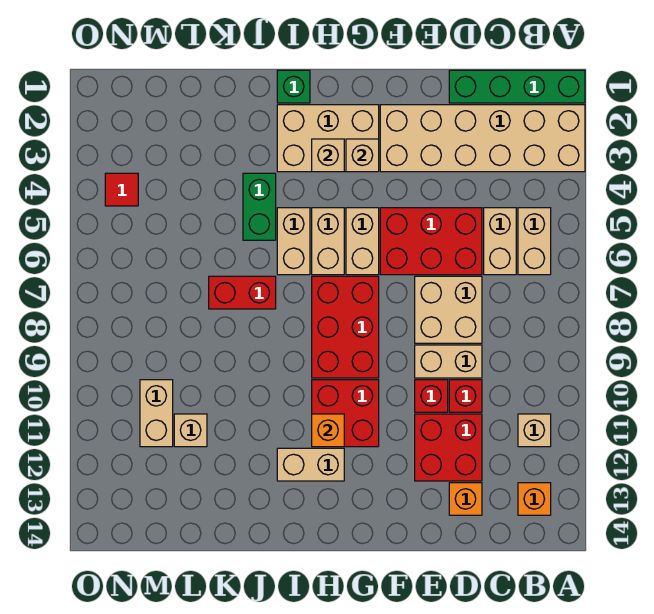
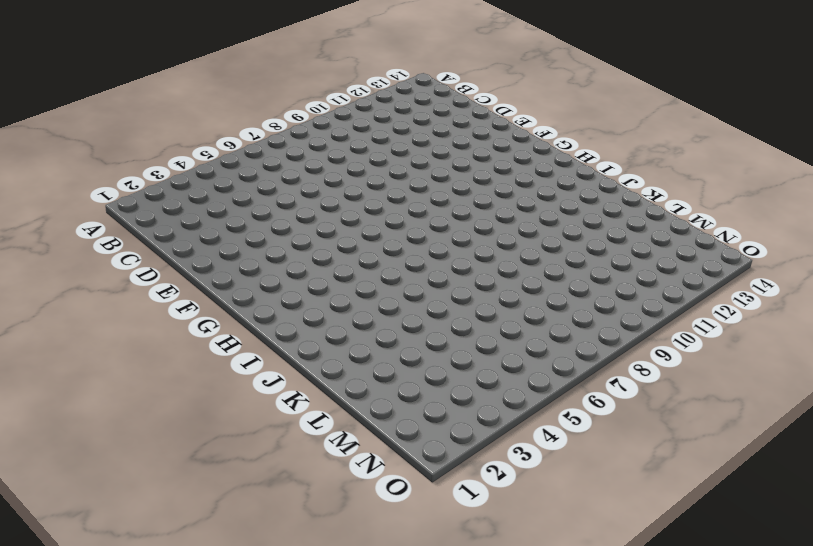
none -> green brick A1:D1 level 1
none -> tan brick A2:F3 level 1
none -> tan brick B5:B6 level 1

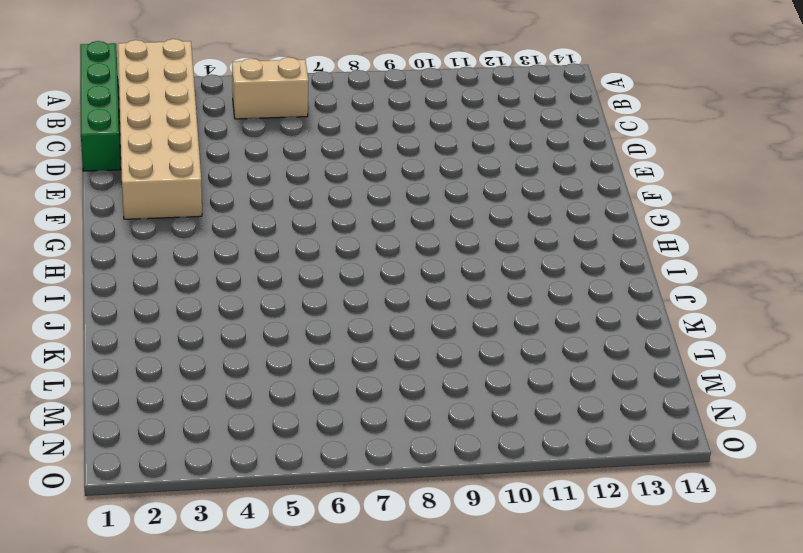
none -> tan brick B11 level 1
none -> orange brick B13 level 1
none -> tan brick C5:C6 level 1

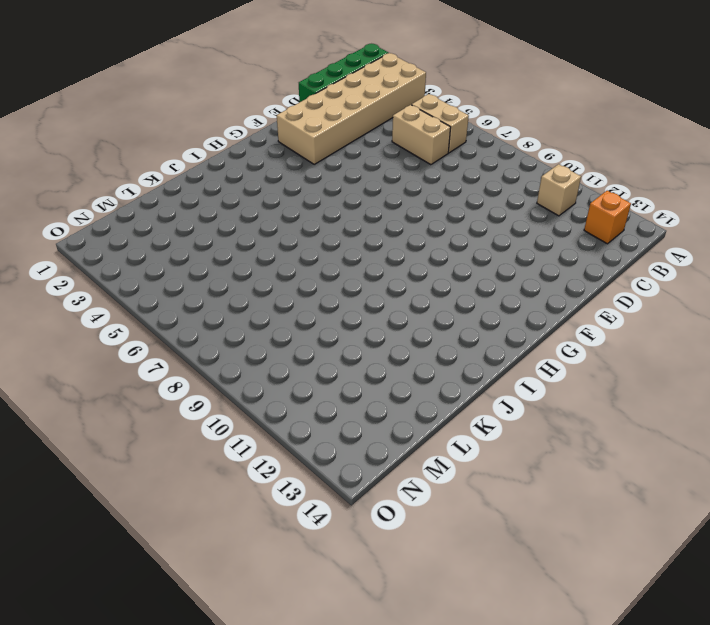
none -> red brick D5:F6 level 1
none -> tan brick D7:E8 level 1
none -> tan brick D9:E9 level 1

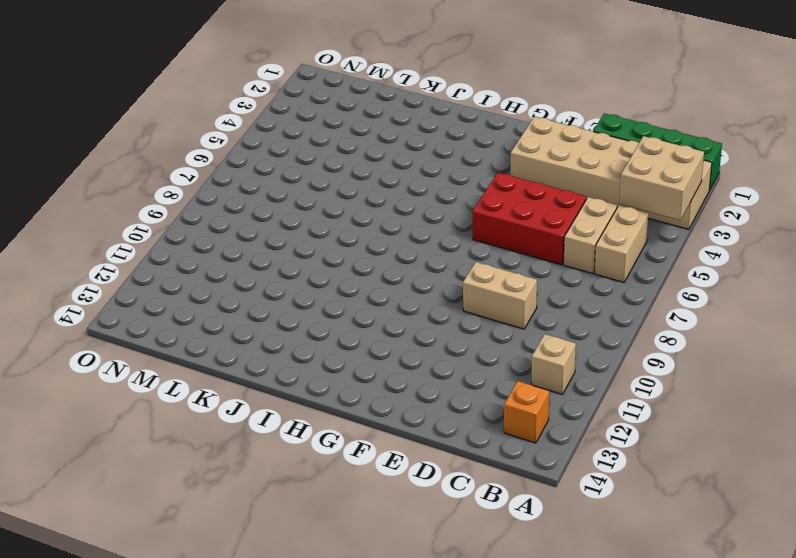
tan brick A3:B4 level 2 -> tan brick D7:E8 level 1
none -> red brick D10 level 1
none -> red brick D11:E12 level 1
none -> orange brick D13 level 1

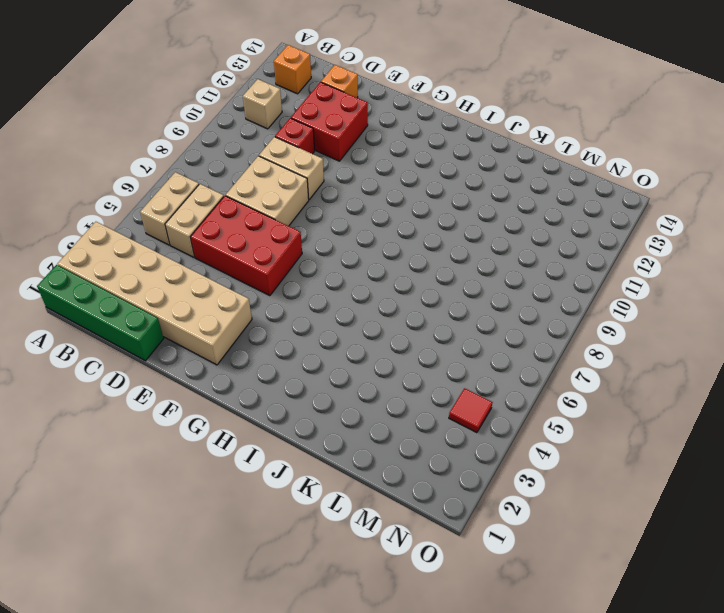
none -> red brick E10 level 1
none -> tan brick G2:I3 level 1
none -> tan brick G5:G6 level 1

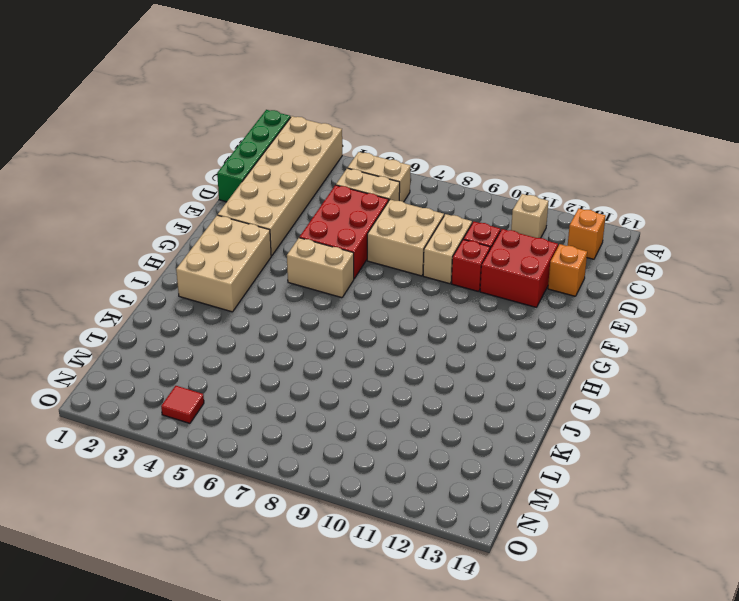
none -> red brick G7:H9 level 1
none -> red brick G10:H11 level 1
none -> tan brick H5:H6 level 1

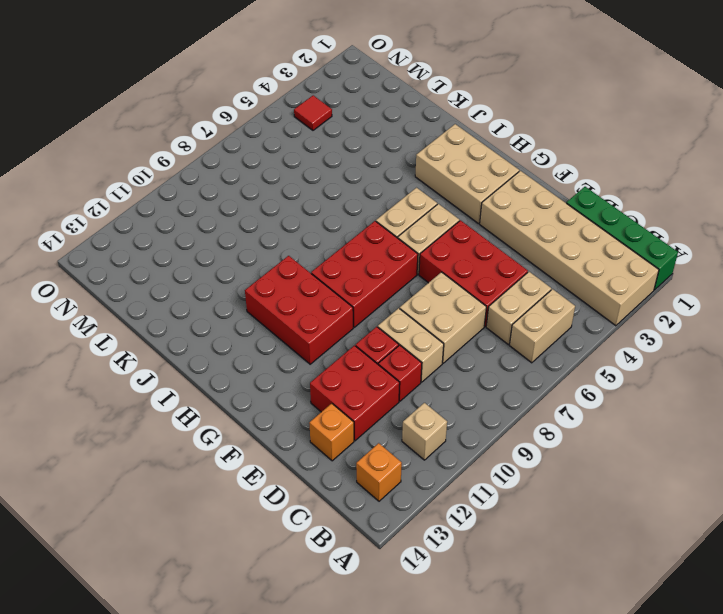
red brick G10:I11 level 1 -> red brick G10:H11 level 1
none -> tan brick H12:I12 level 1
none -> green brick I1 level 1
none -> tan brick I5:I6 level 1

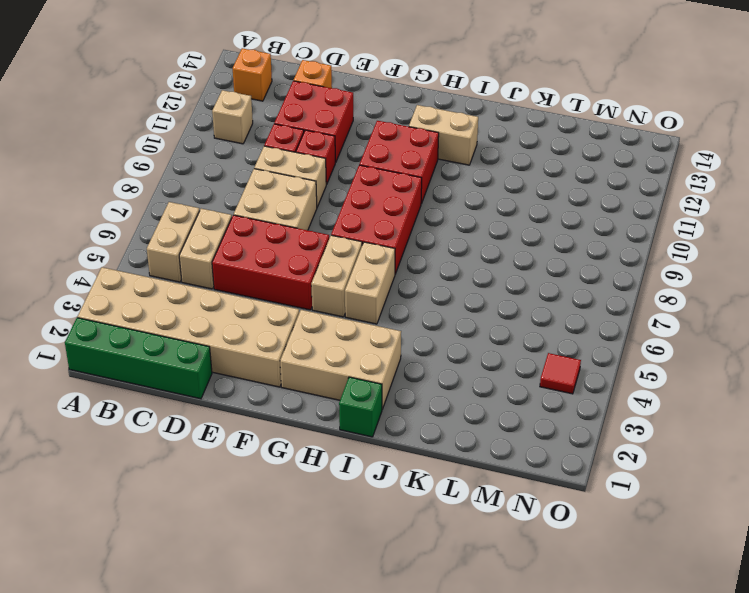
none -> tan brick I5:I6 level 1
none -> green brick J4:J5 level 1
none -> red brick J7:K7 level 1

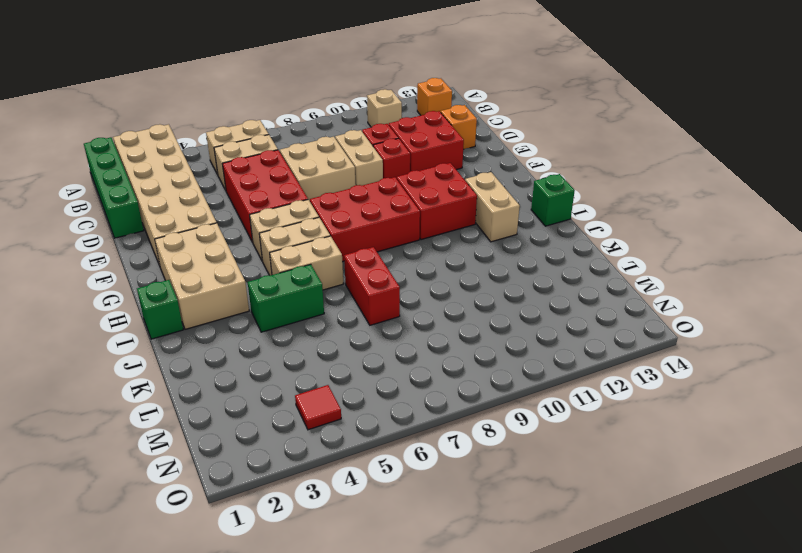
green brick I14 level 1 -> none
none -> tan brick L11 level 1
none -> tan brick M10:M11 level 1
none -> tan brick G3 level 2

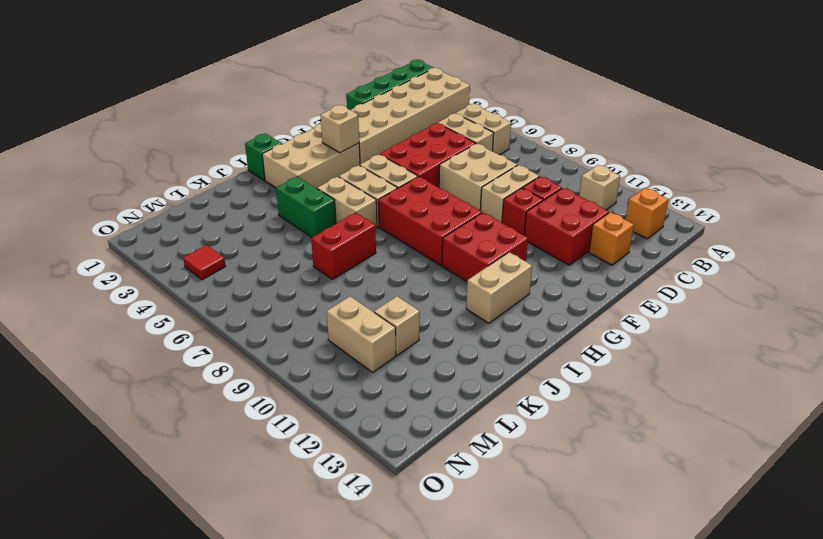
none -> tan brick H3 level 2
none -> orange brick H11 level 2

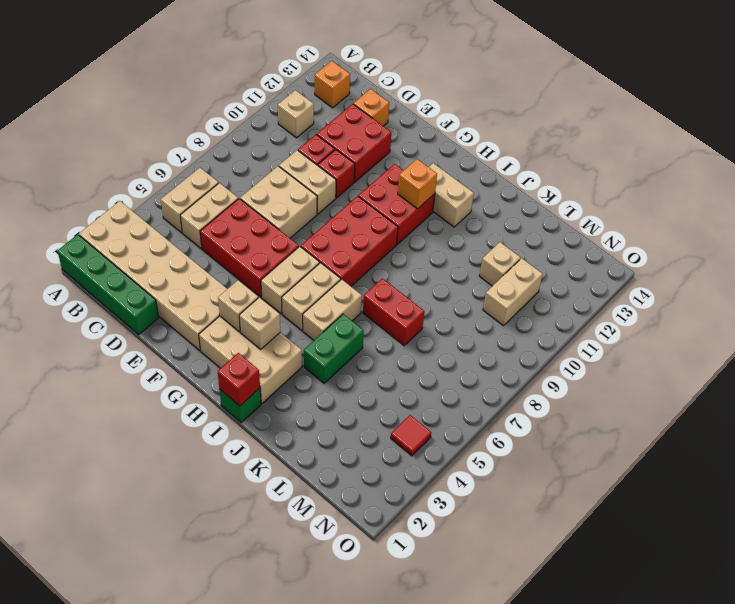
red brick I1 level 2 -> none

